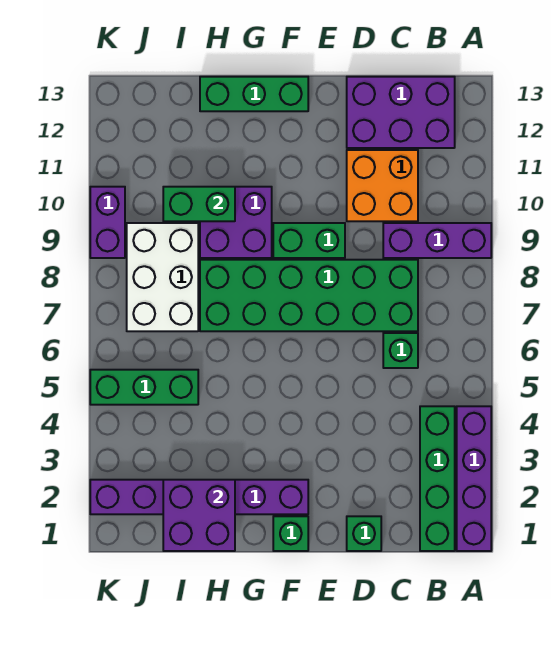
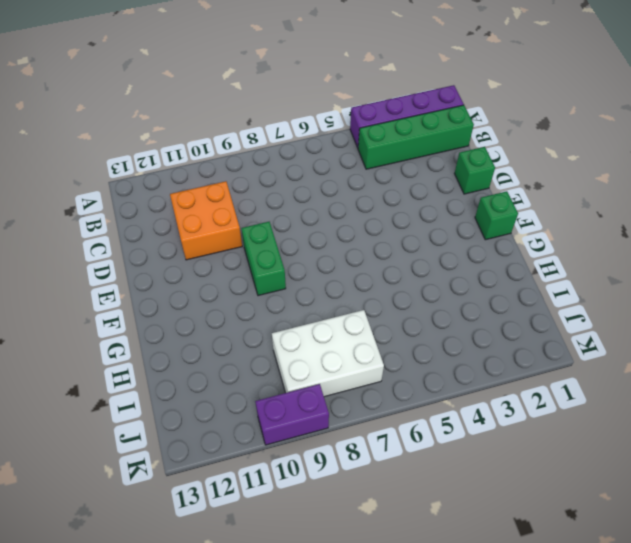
none -> purple brick A9:C9 level 1
none -> purple brick B12:D13 level 1
none -> green brick C6 level 1

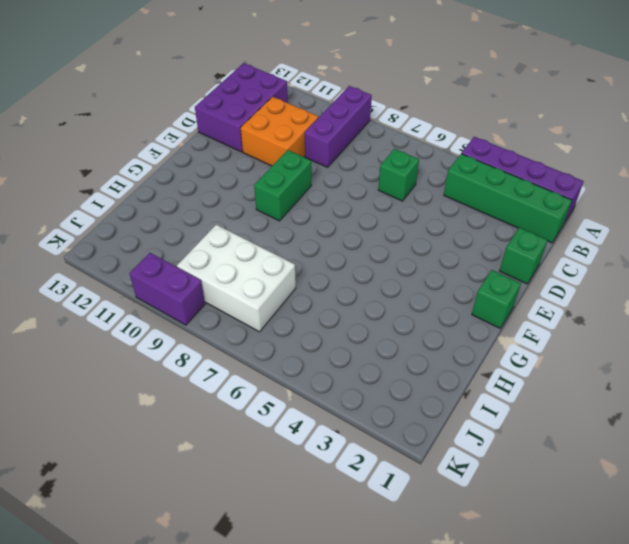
none -> green brick C7:H8 level 1
none -> purple brick F2:K2 level 1
none -> green brick F13:H13 level 1

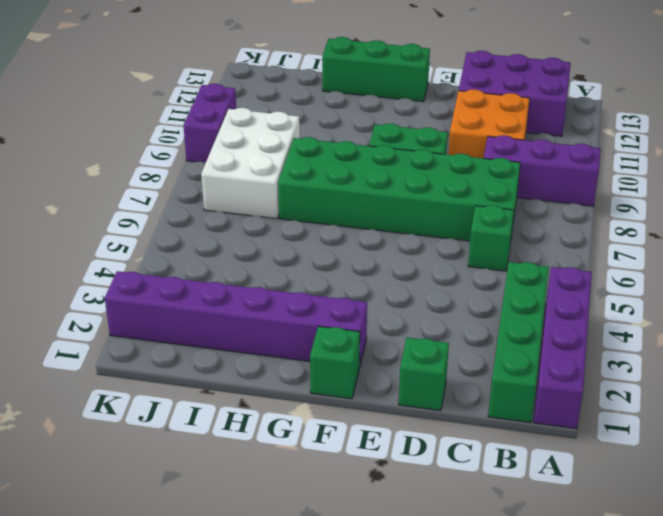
none -> purple brick G9:H10 level 1
none -> green brick I5:K5 level 1
none -> purple brick H1:I2 level 2

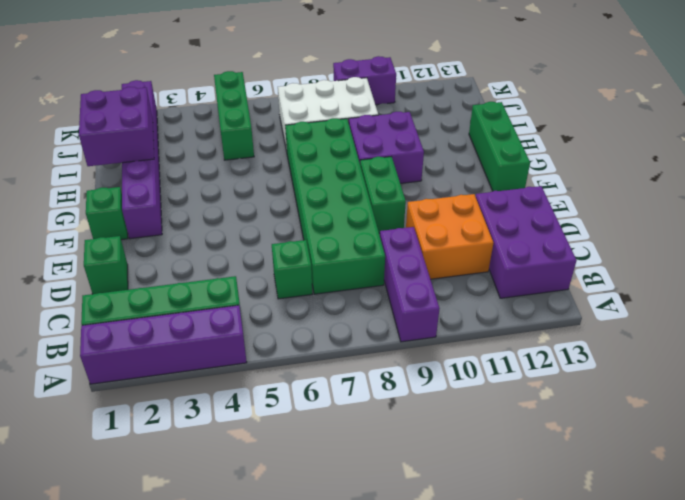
none -> green brick H10:I10 level 2

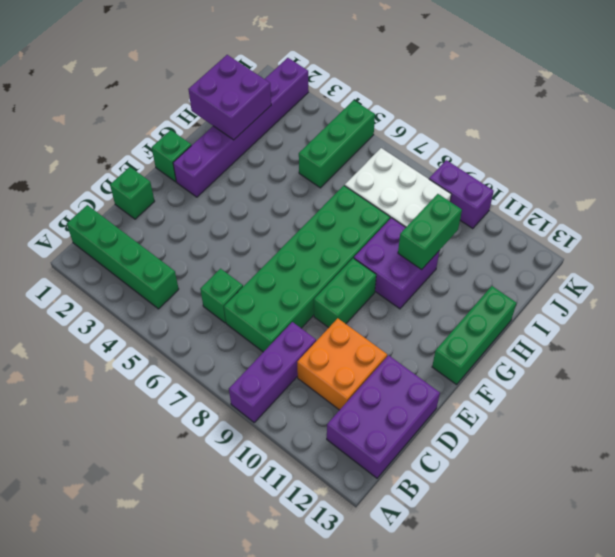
none -> purple brick A1:A4 level 1

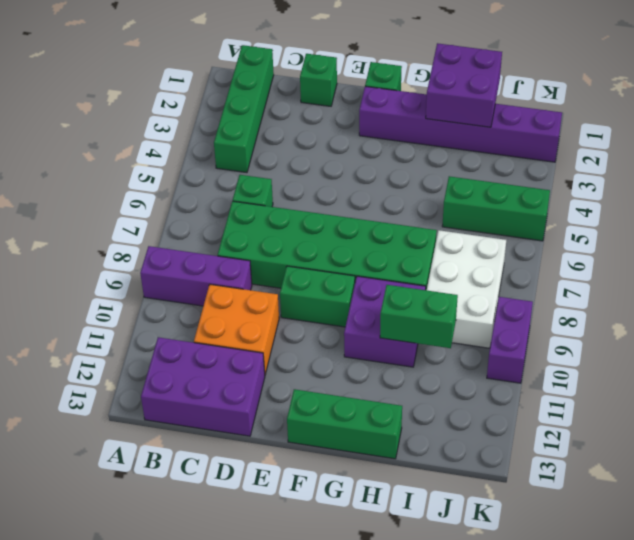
none -> purple brick A1:A4 level 1

